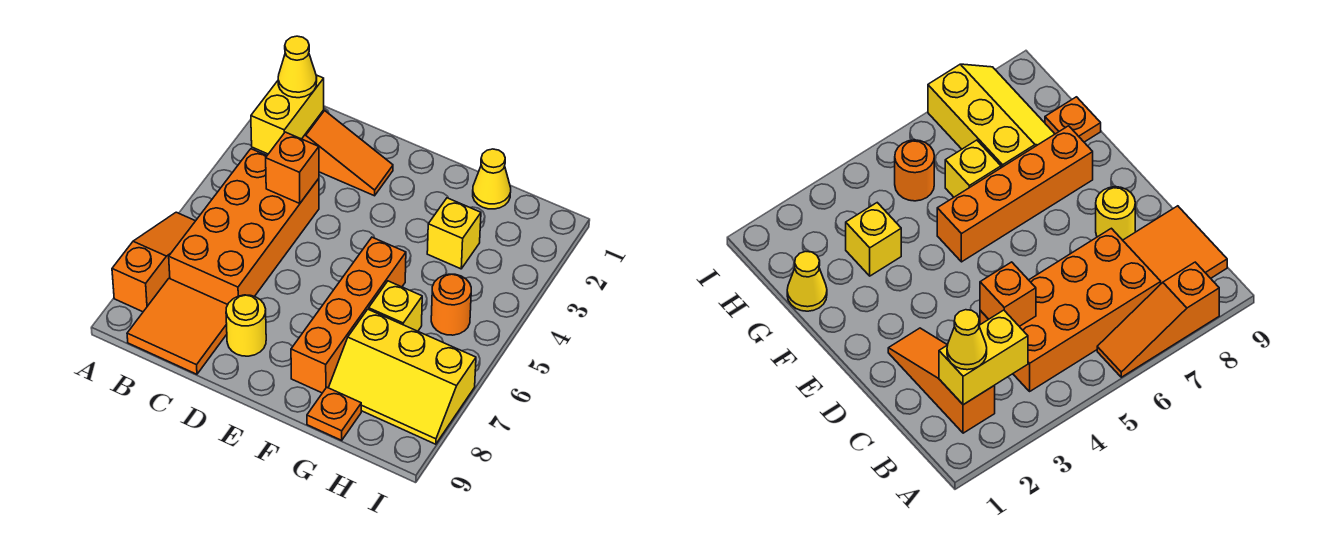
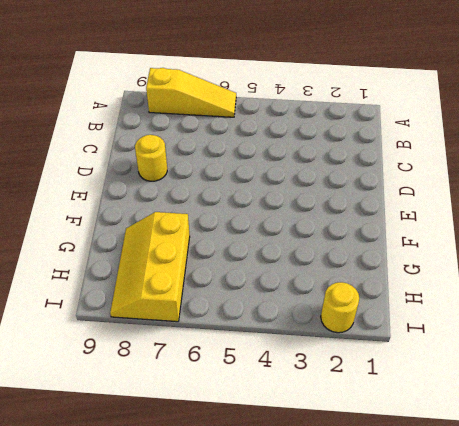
yellow slope A6:A8 level 1 top 8 -> orange slope A6:A8 level 1 top 8
yellow round brick I2 level 1 -> none
none -> orange slope B2:D2 level 1 top B
none -> orange brick B4:C7 level 1
none -> orange tile B8:C9 level 1

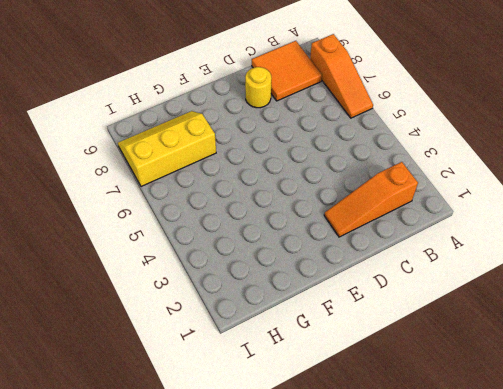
none -> orange brick B4:C7 level 1
none -> orange brick F5:F8 level 1
none -> yellow cone G1 level 1

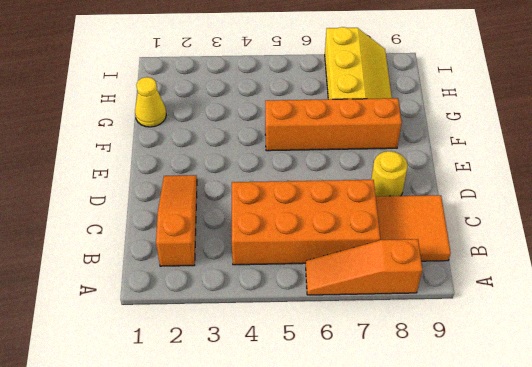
none -> yellow brick G3 level 1
none -> yellow brick G6 level 1
none -> orange plate G9 level 1

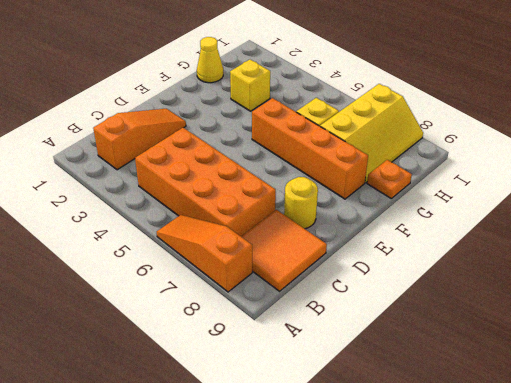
none -> orange round brick H5 level 1
none -> yellow brick B2:B3 level 2
none -> orange brick C4 level 2

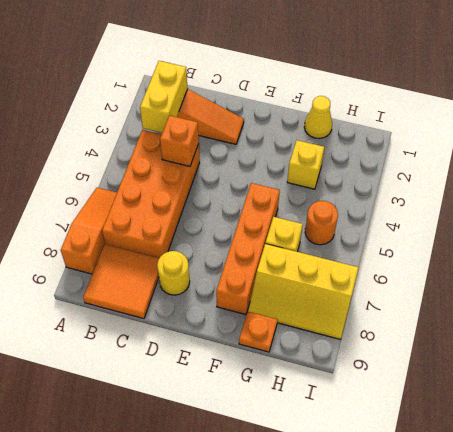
none -> yellow cone B2 level 3

